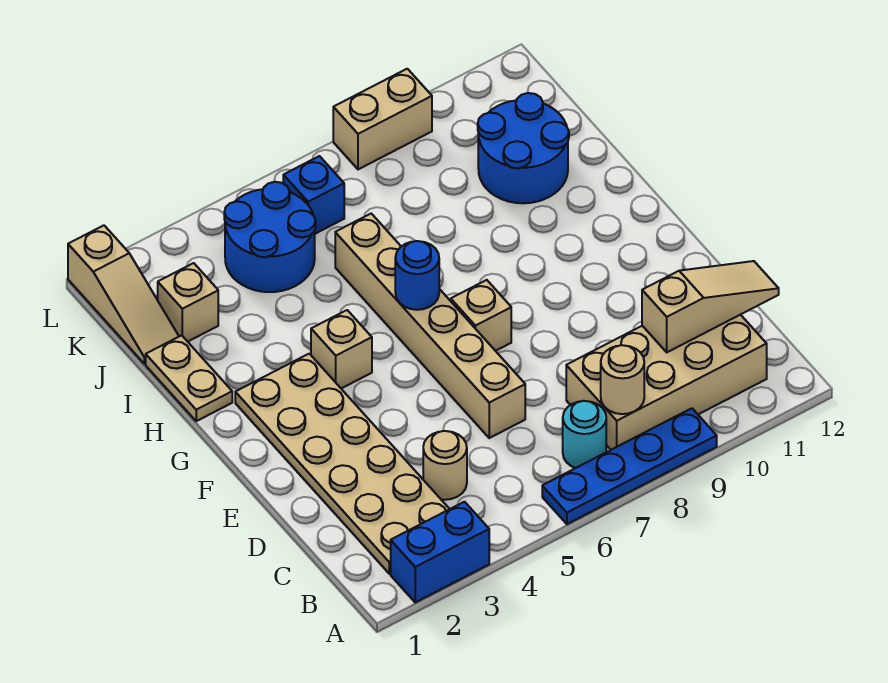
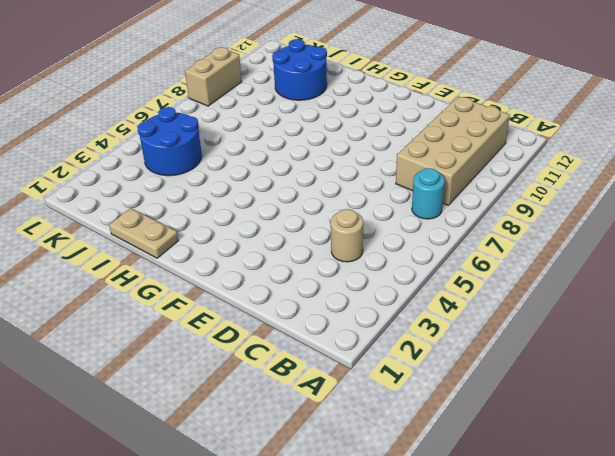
none -> blue brick A2:A3 level 1
none -> blue plate A6:A9 level 1
none -> tan plate B2:G3 level 1

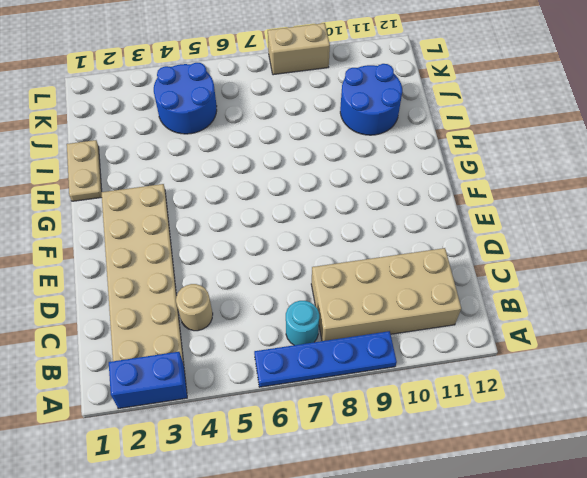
none -> tan brick D6:I6 level 1
none -> tan brick F7 level 1
none -> tan brick G4 level 1

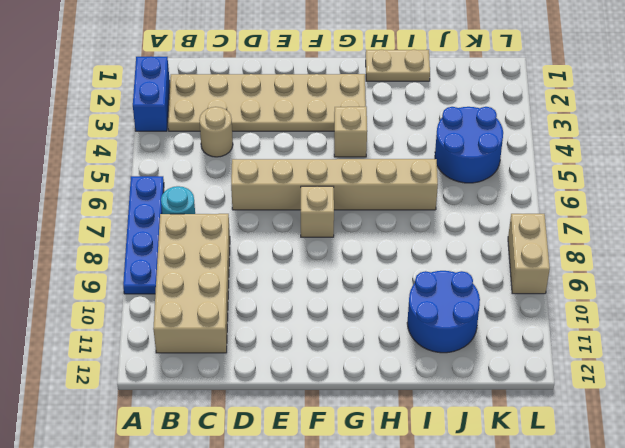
none -> tan slope J1:L1 level 1 top L
none -> tan brick J2 level 1
none -> blue brick K6 level 1

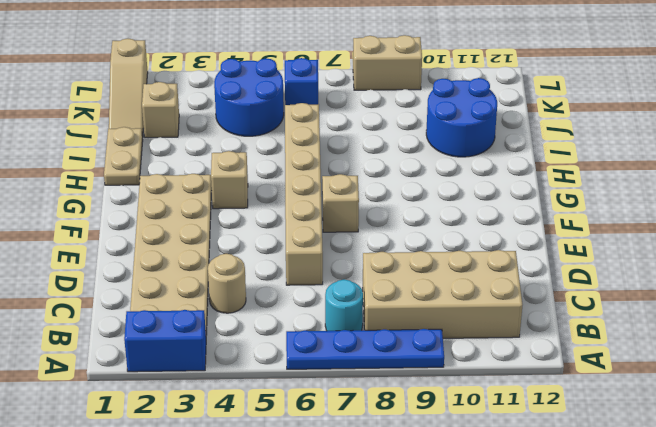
none -> tan round brick B8 level 2
none -> tan slope C10:C12 level 2 top 10
none -> blue round brick G6 level 2

